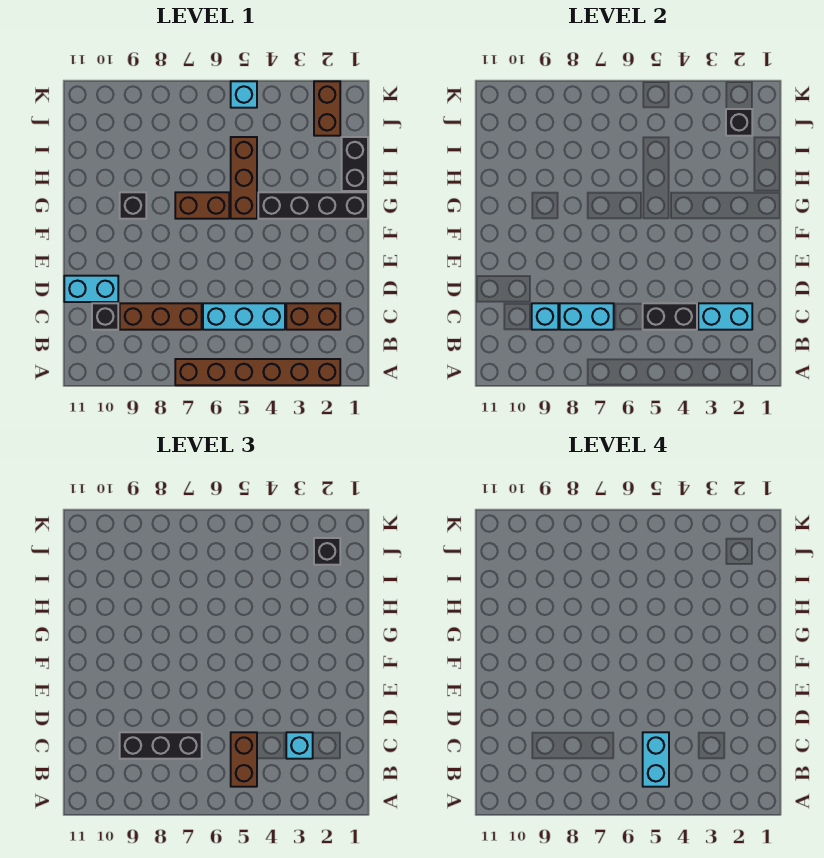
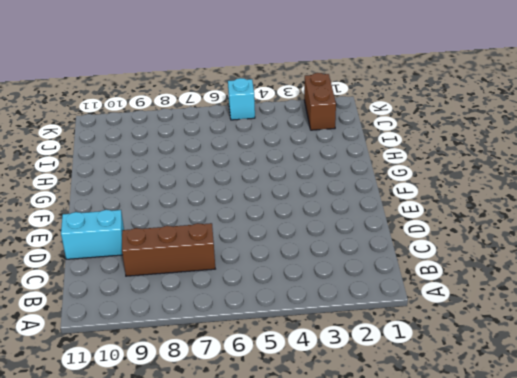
none -> brown brick A2:A7 level 1
none -> brown brick C2:C3 level 1
none -> cyan brick C4:C6 level 1

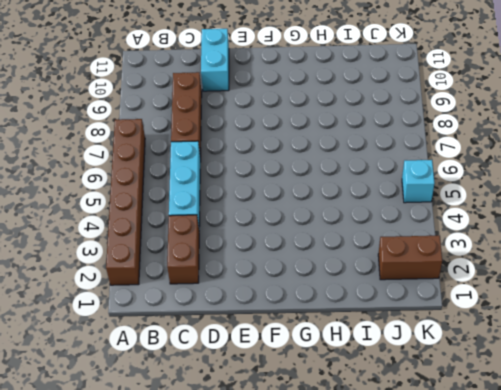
none -> black brick C10 level 1
none -> black brick G1:G4 level 1
none -> brown brick G5:I5 level 1

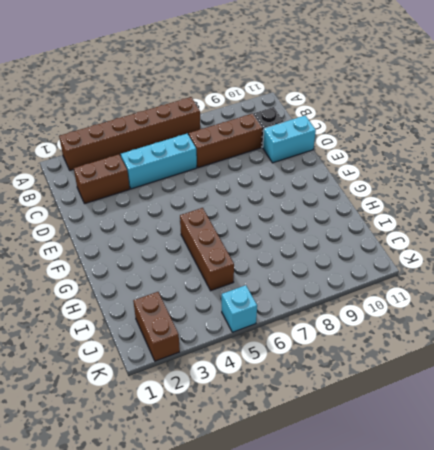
none -> black brick G1:G4 level 1
none -> brown brick G6:G7 level 1
none -> black brick G9 level 1

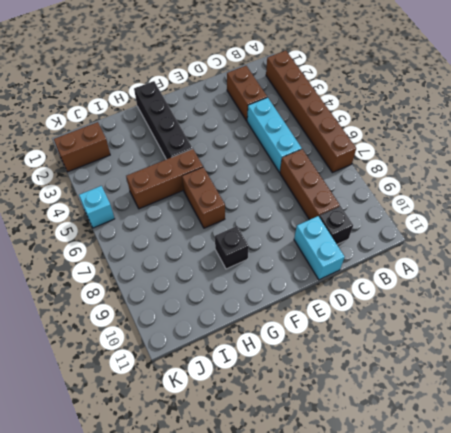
none -> black brick H1:I1 level 1
none -> cyan brick C2:C3 level 2
none -> black brick C4:C5 level 2

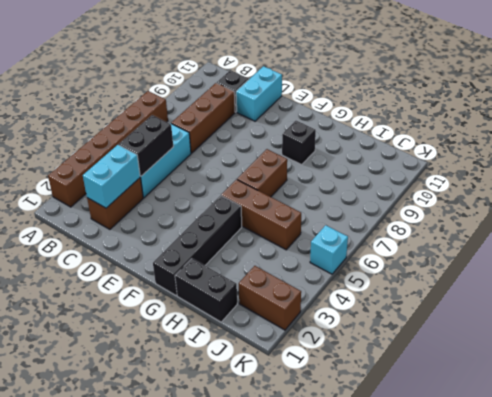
none -> cyan brick C7:C8 level 2
none -> cyan brick C9 level 2
none -> black brick J2 level 2

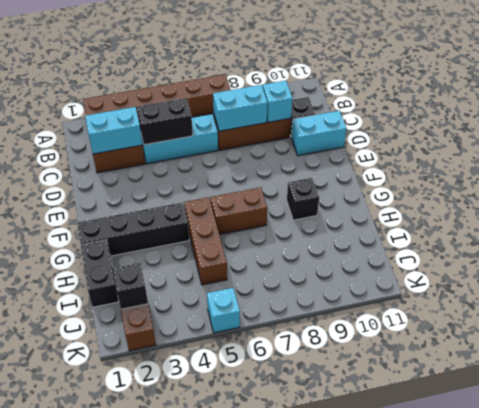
none -> brown brick B5:C5 level 3
none -> cyan brick C3 level 3
none -> black brick C7:C9 level 3

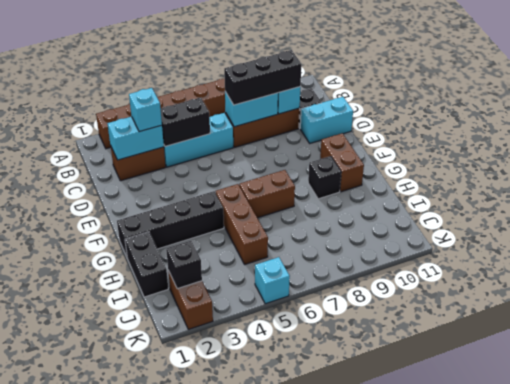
brown brick F10:G10 level 1 -> brown brick B5:C5 level 3
none -> black brick J2 level 3
none -> cyan brick B5:C5 level 4

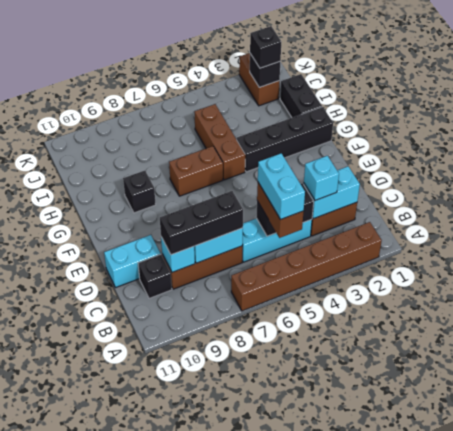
none -> cyan brick K5 level 1

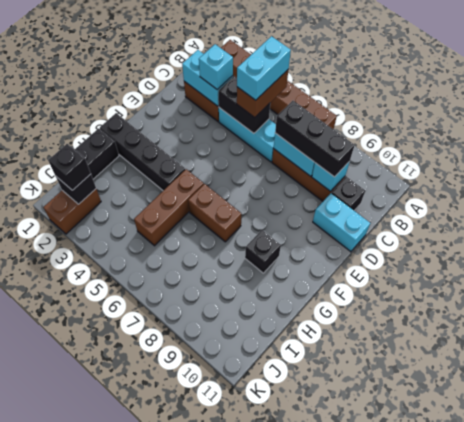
none -> cyan brick K5 level 1

